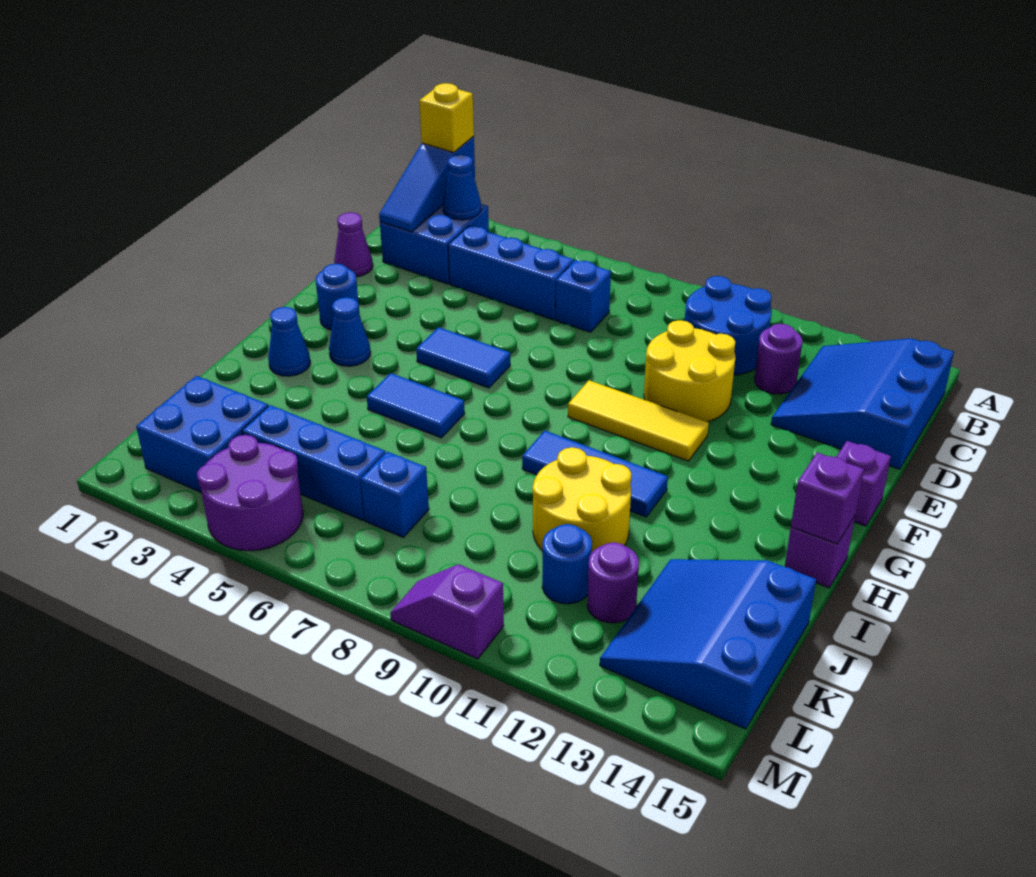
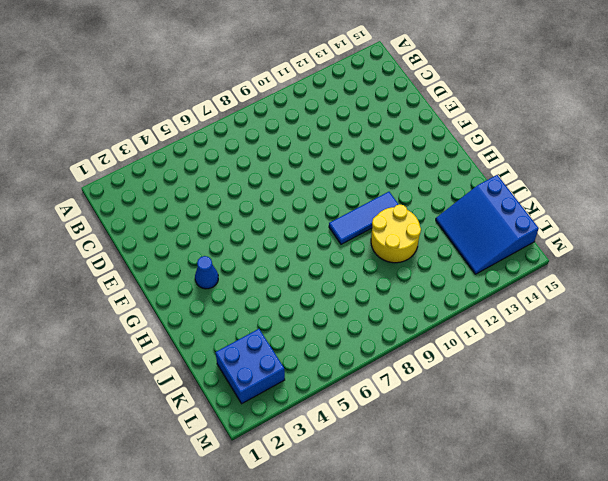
none -> blue brick B2:C3 level 1
none -> blue round brick B10:C11 level 1
none -> blue slope B13:D15 level 1 top 15
none -> blue brick C4:C6 level 1

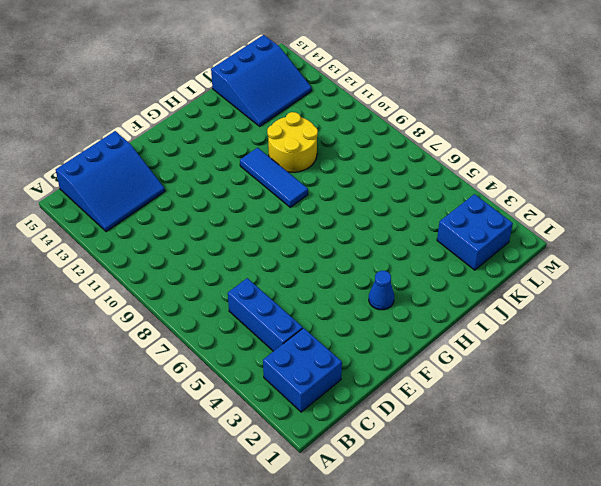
none -> blue round brick B10:C11 level 1
none -> blue brick C7 level 1
none -> purple round brick C12 level 1
none -> purple cone D1 level 1

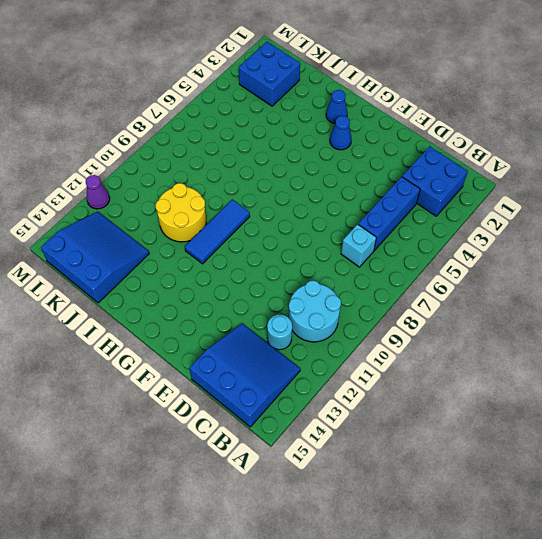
cyan round brick B10:C11 level 1 -> blue round brick B10:C11 level 1
cyan brick C7 level 1 -> blue brick C7 level 1
cyan round brick C12 level 1 -> purple round brick C12 level 1
purple cone M12 level 1 -> purple cone D1 level 1
none -> yellow round brick D10:E11 level 1
none -> blue round brick F2 level 1
none -> blue tile F5:F6 level 1
none -> yellow tile F9:F11 level 1

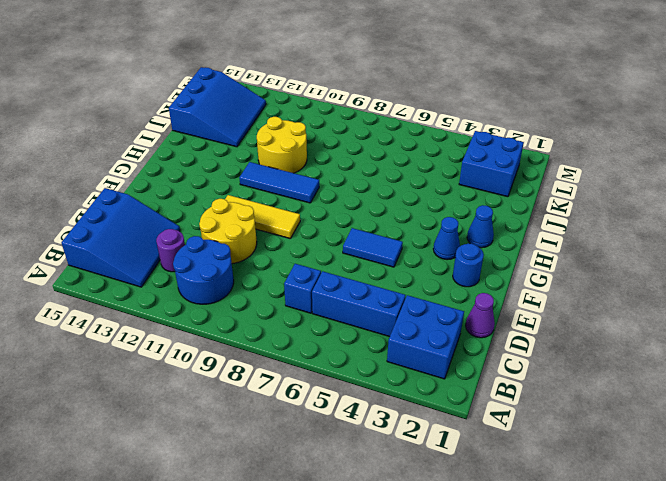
none -> purple brick F15 level 1
none -> blue tile H5:H6 level 1
none -> purple brick H15 level 1
none -> blue brick K4:K6 level 1

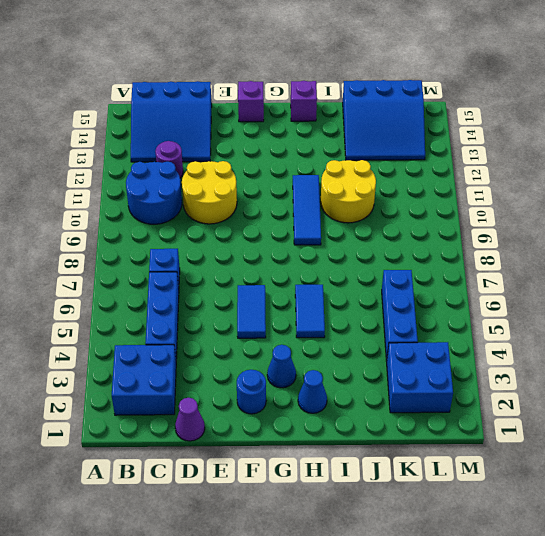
none -> yellow tile F9:F11 level 1
none -> blue brick K7 level 1
none -> blue round brick K11 level 1
none -> purple round brick K12 level 1

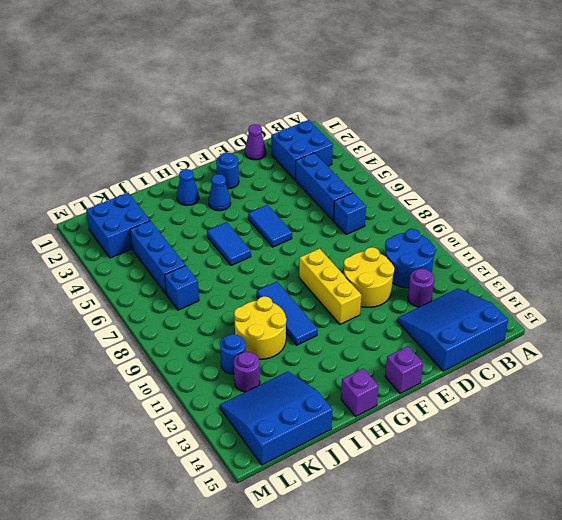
yellow brick F9:F11 level 1 -> yellow tile F9:F11 level 1
none -> purple round brick L4:M5 level 1
none -> purple slope M9:M10 level 1 top 10
none -> blue slope A2:C2 level 2 top A
none -> blue cone B3 level 2

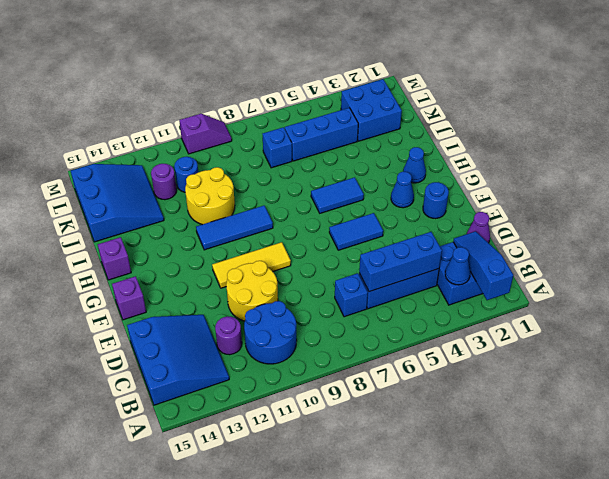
blue brick C4:C6 level 2 -> none
none -> purple round brick L4:M5 level 1
none -> purple brick H15 level 2
none -> yellow brick A2 level 3

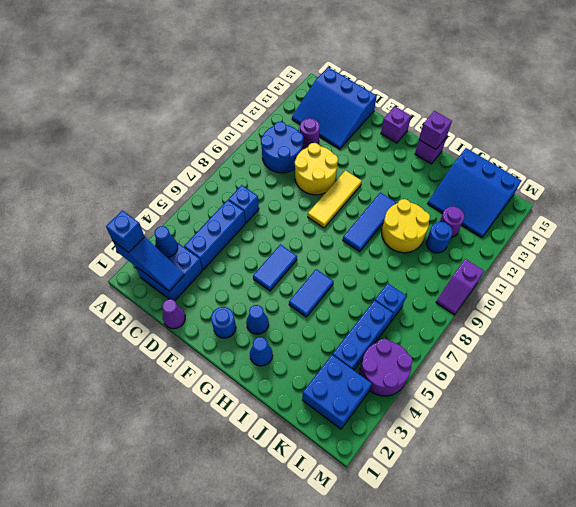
blue brick A2 level 3 -> yellow brick A2 level 3

